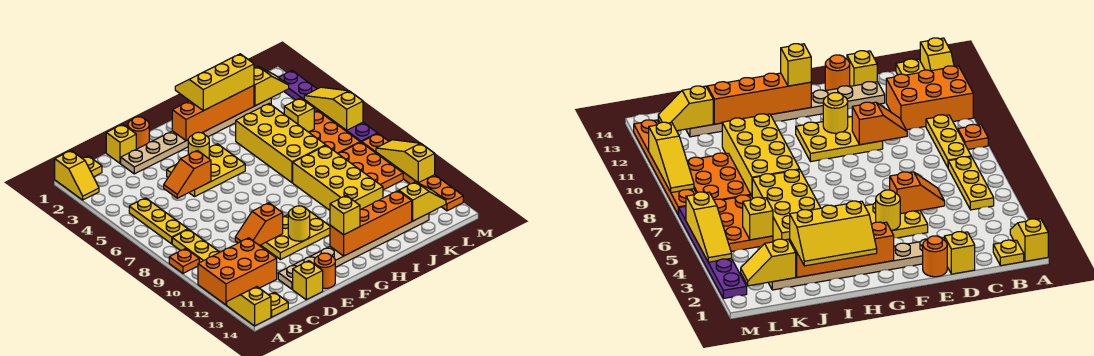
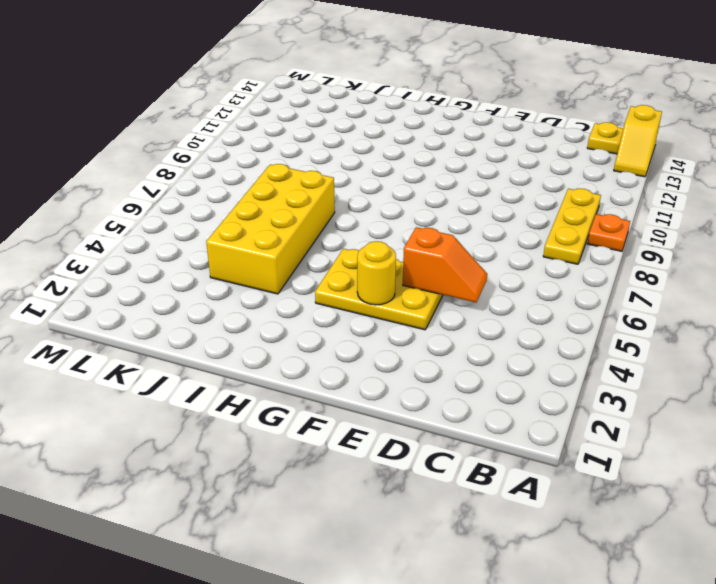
none -> yellow slope A1:A2 level 1 top 1
none -> orange brick A11:C12 level 1
none -> yellow plate B1 level 1
none -> yellow plate B5:B7 level 1

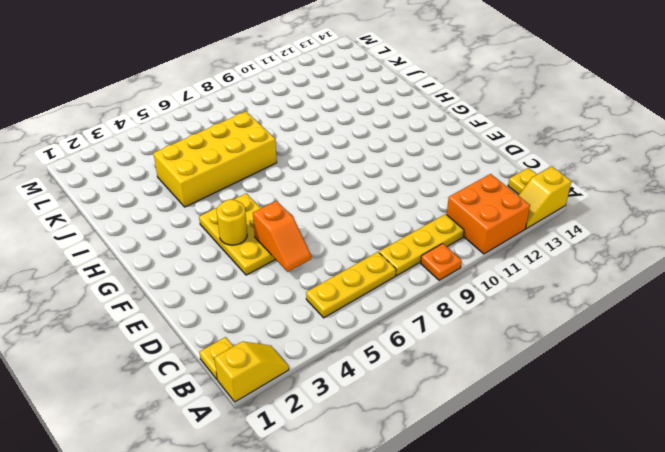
orange brick A11:B12 level 1 -> orange brick A11:C12 level 1
none -> yellow brick D1 level 1
none -> tan plate D2:K2 level 1
none -> tan plate D13:K13 level 1
none -> yellow brick D14 level 1

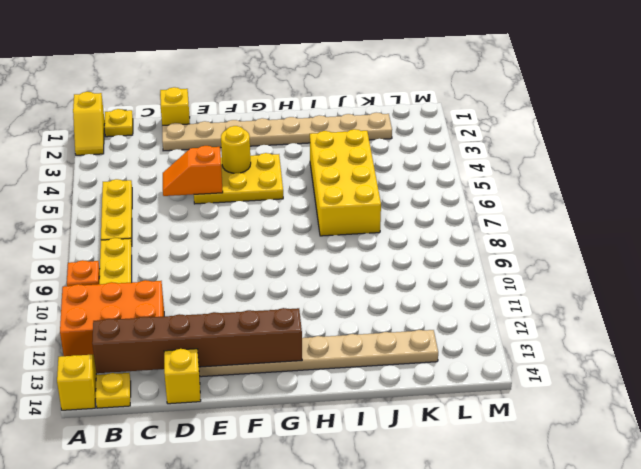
brown brick B13:G13 level 2 -> orange brick G13:J13 level 2
none -> orange round brick E1 level 1
none -> yellow plate E10:G11 level 1
none -> orange round brick E14 level 1
none -> yellow brick I8:J11 level 1

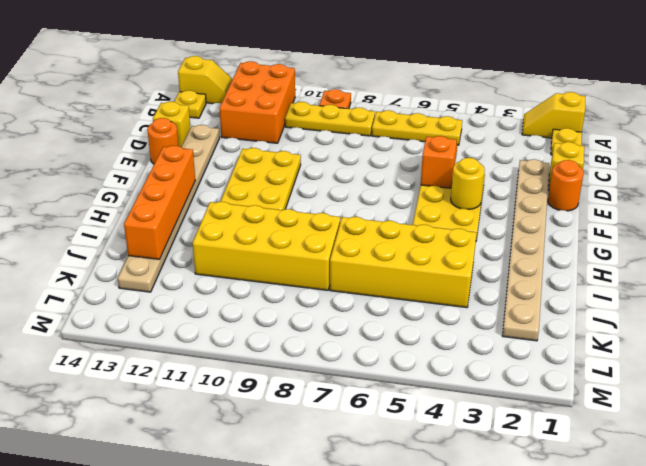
none -> orange plate K5:L7 level 1
none -> orange plate K8:L10 level 1
none -> purple plate M2:M7 level 1
none -> orange plate M8:M13 level 1

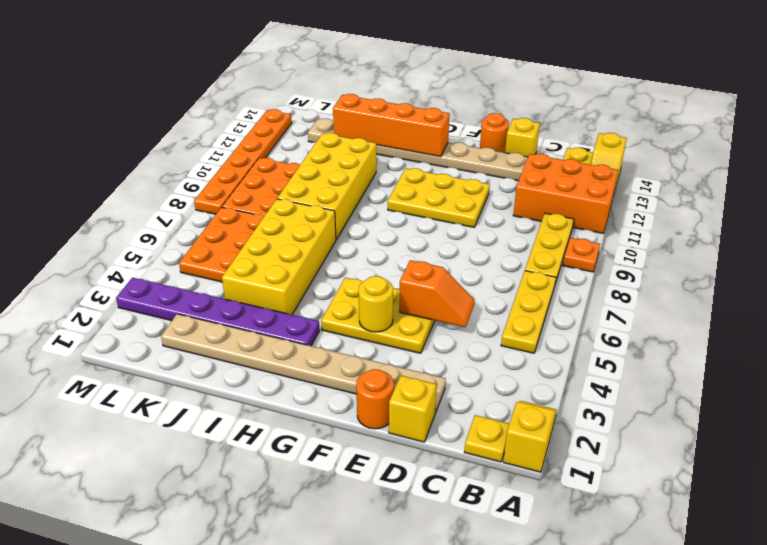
purple plate H3:M3 level 1 -> purple plate M2:M7 level 1
none -> orange slope D10:E10 level 2 top E
none -> yellow round brick F11 level 2
none -> orange brick G2:J2 level 2
none -> yellow slope K2:L2 level 2 top K

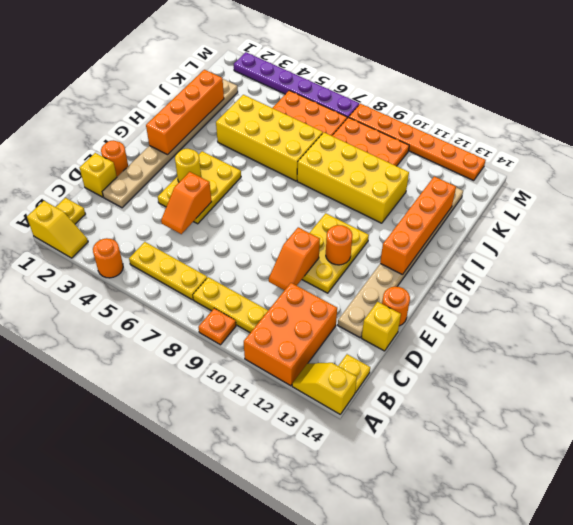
orange round brick A4 level 1 -> none
orange round brick F11 level 2 -> yellow round brick F11 level 2
none -> yellow slope K2:L2 level 2 top K
none -> yellow brick K5 level 2
none -> yellow slope K13:L13 level 2 top K
none -> yellow slope M4:M6 level 2 top 6

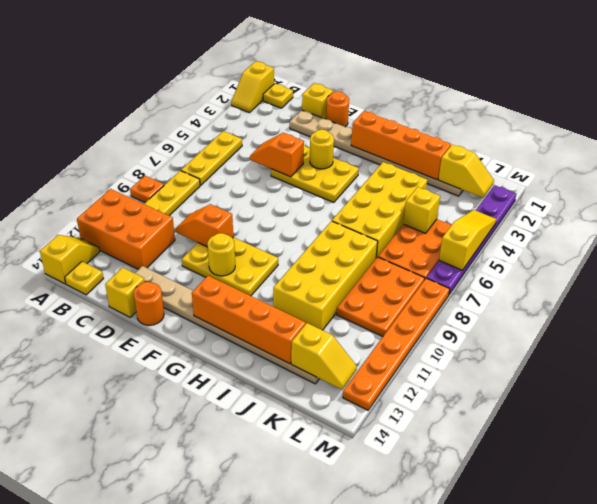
none -> yellow slope M9:M11 level 2 top 11
none -> yellow brick G13 level 3
none -> yellow slope H1:J2 level 3 top 2

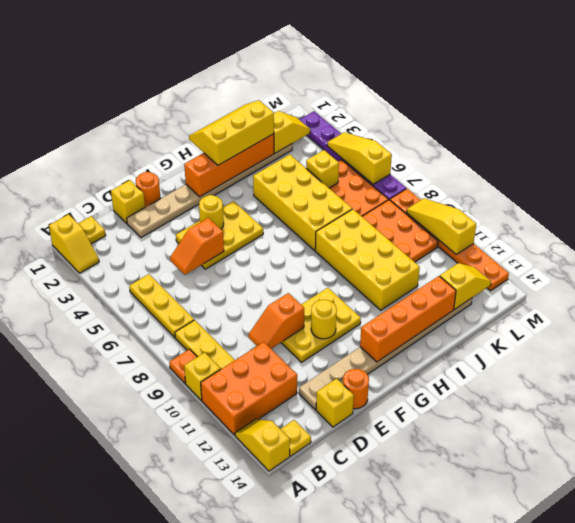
yellow brick A10 level 1 -> yellow brick G13 level 3

